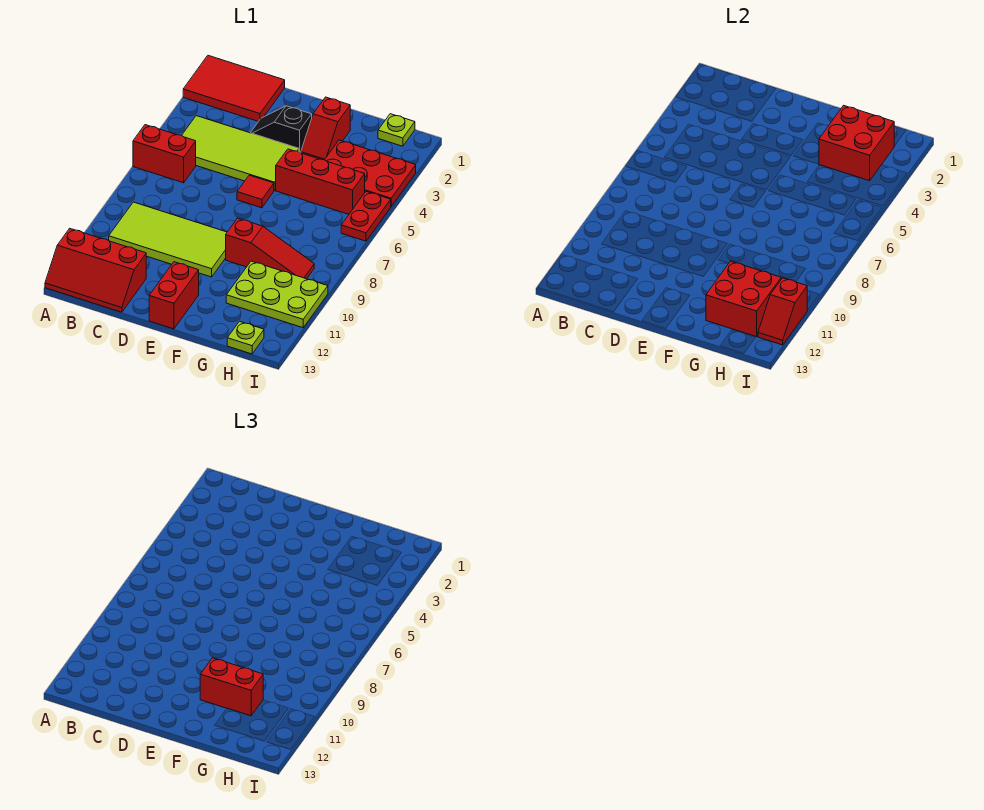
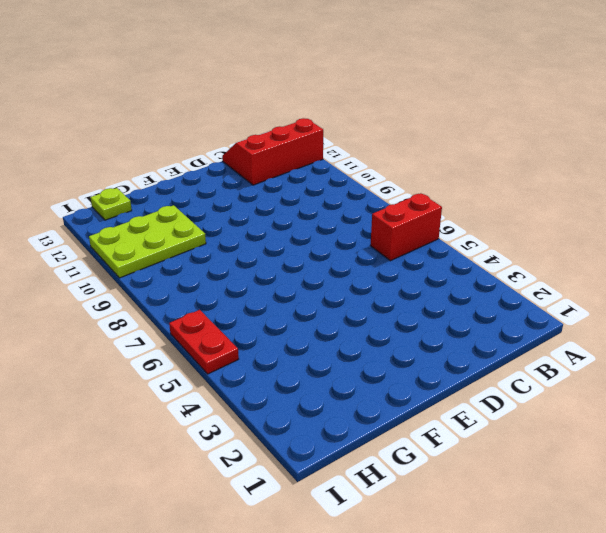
none -> red tile A1:C2 level 1
none -> lime tile B4:E5 level 1
none -> lime tile B9:E10 level 1

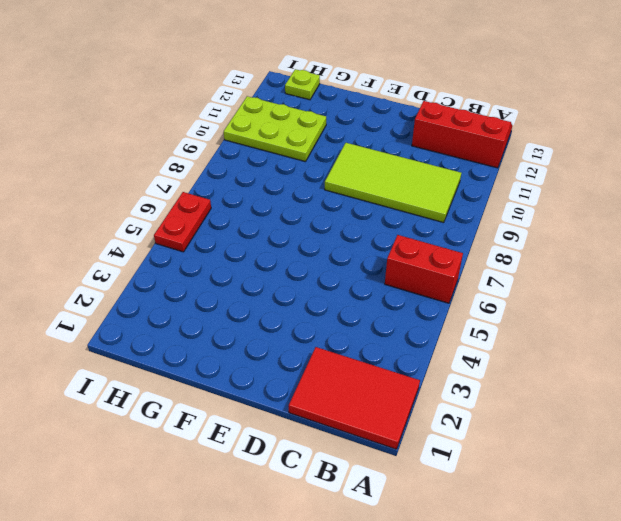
none -> lime tile B4:E5 level 1
none -> black slope D3:E3 level 1 top E
none -> red tile E6 level 1

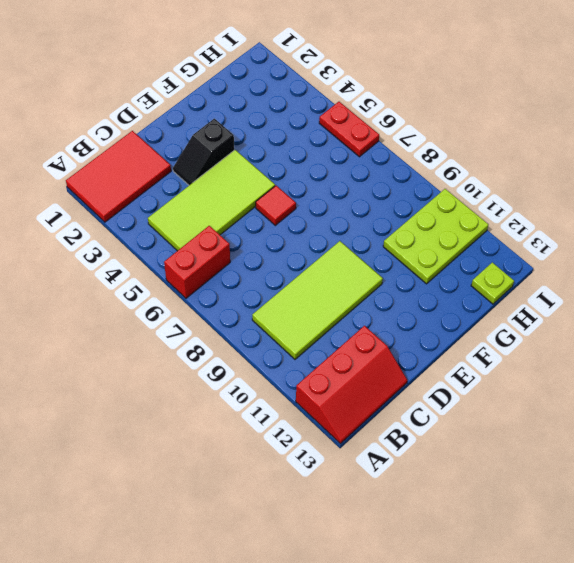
none -> red brick E12:E13 level 1
none -> red slope F2:F3 level 1 top 2
none -> red brick F5:H5 level 1

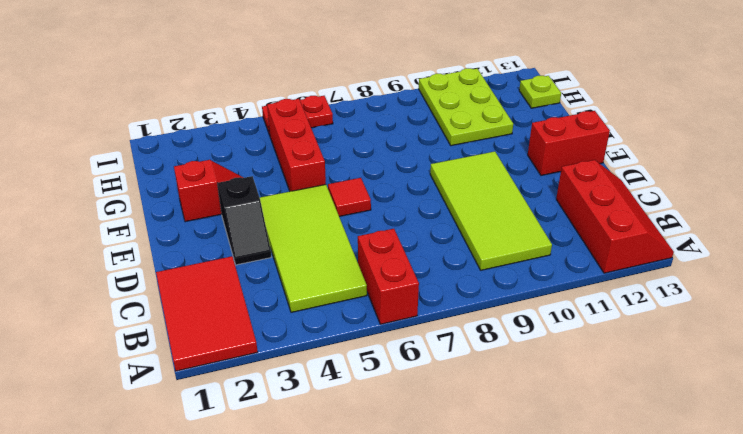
none -> red slope F9:H9 level 1 top F
none -> red plate G3:I4 level 1
none -> lime plate H1 level 1

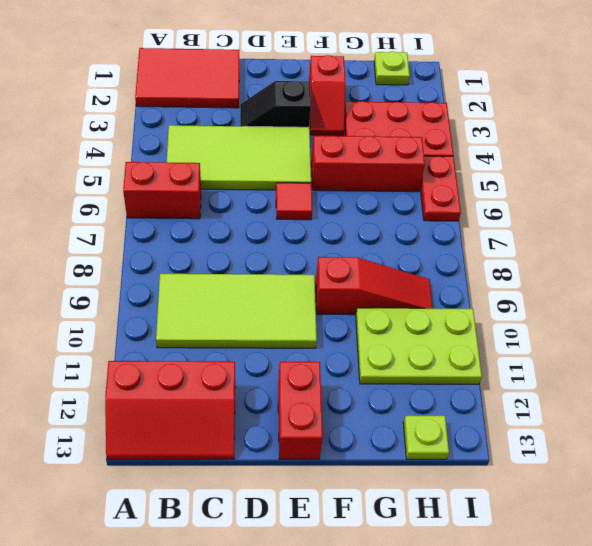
none -> red brick G2:H3 level 2
none -> red brick G11:H12 level 2
none -> red slope I11:I12 level 2 top 11

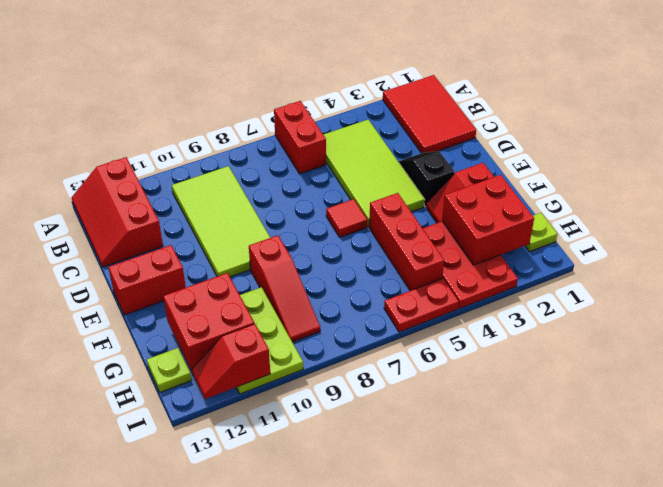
none -> red brick F11:G11 level 3

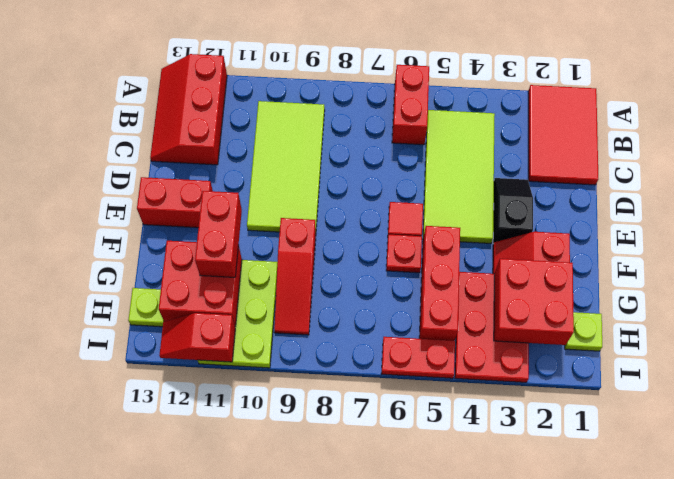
red plate F6 level 1 -> none

